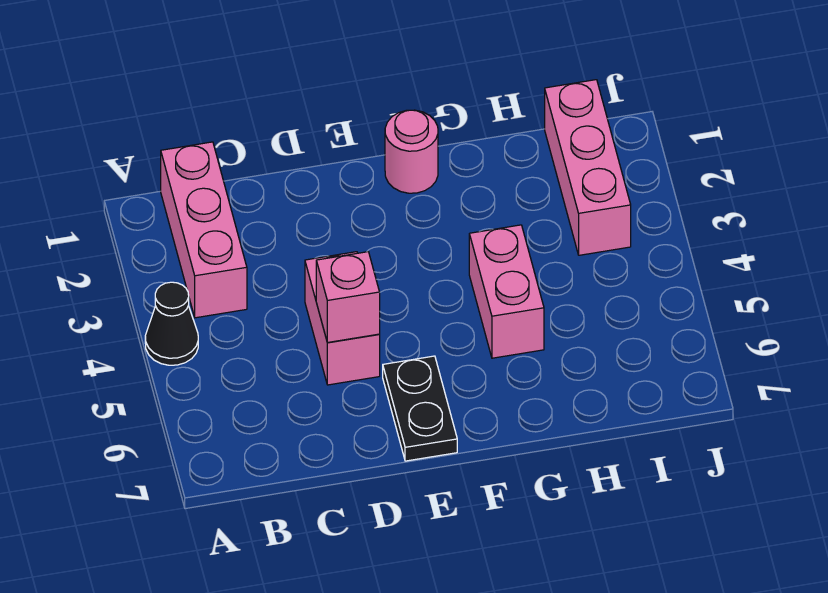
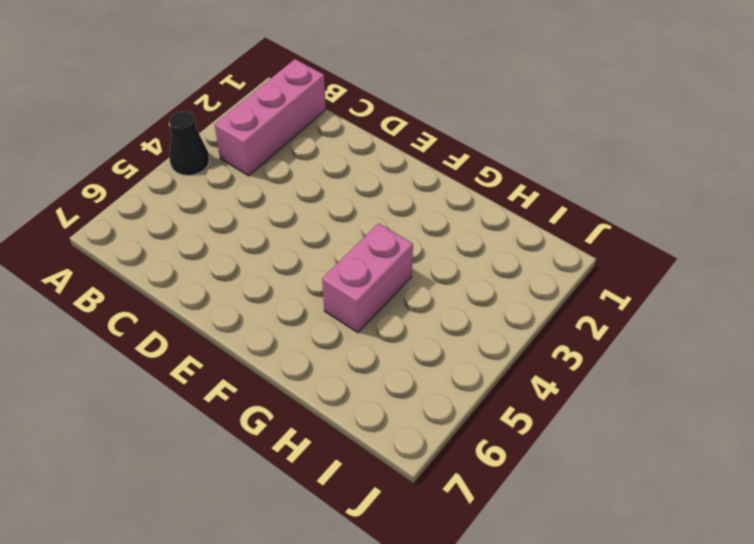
none -> pink brick D4:D5 level 1
none -> black plate E6:E7 level 1

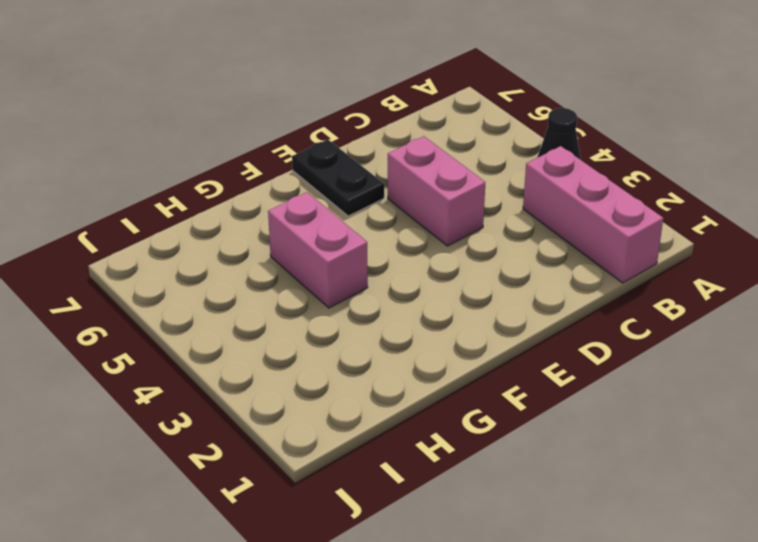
none -> pink round brick F1 level 1
none -> pink brick I1:I3 level 1

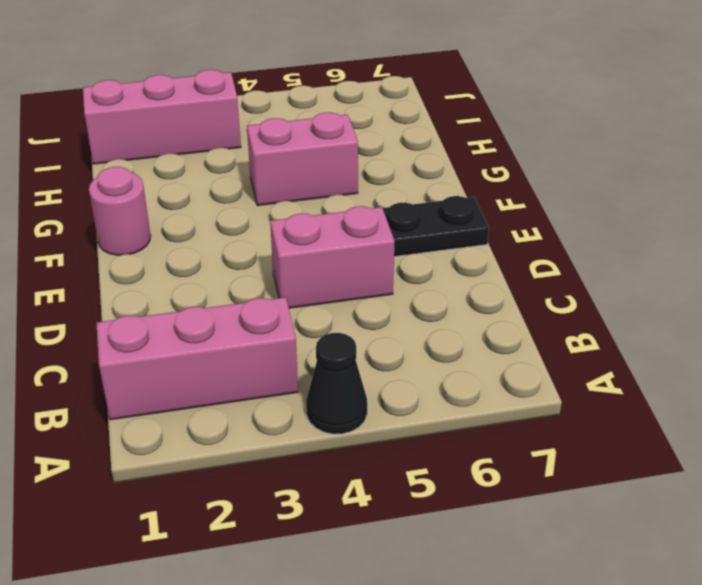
none -> pink brick D5 level 2

